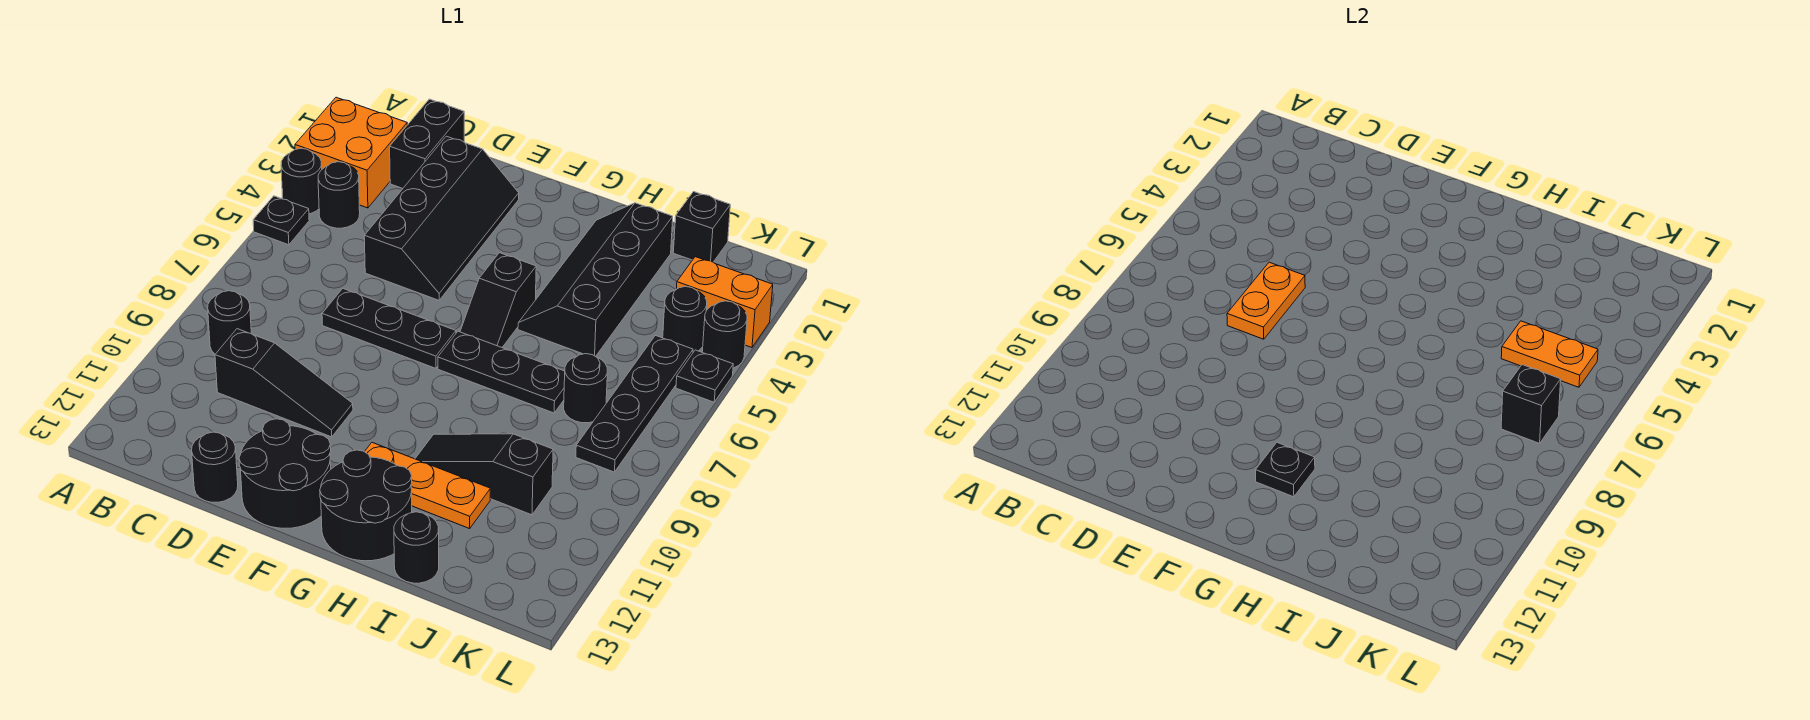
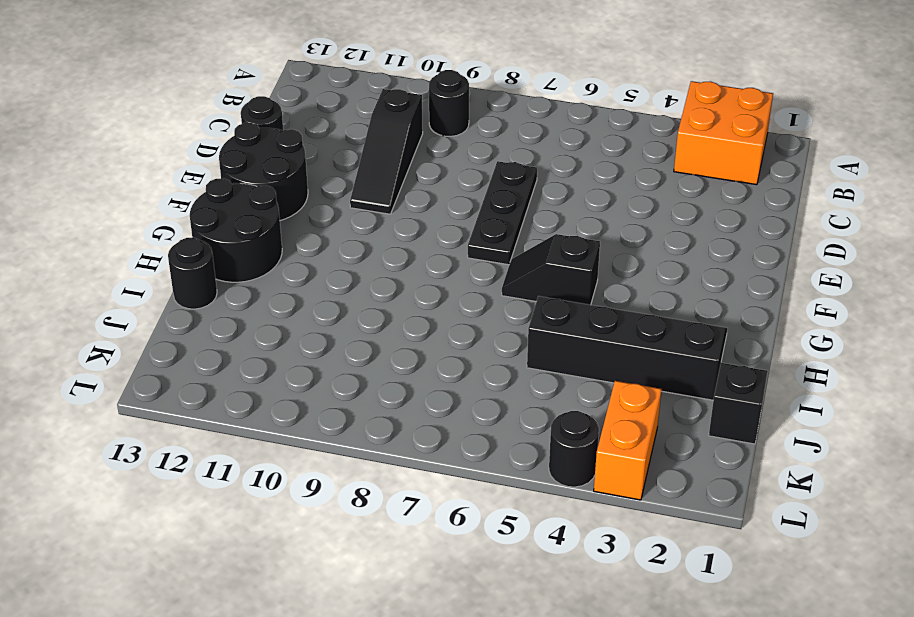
none -> black round brick A4 level 1
none -> black plate A5 level 1
none -> black round brick B4 level 1

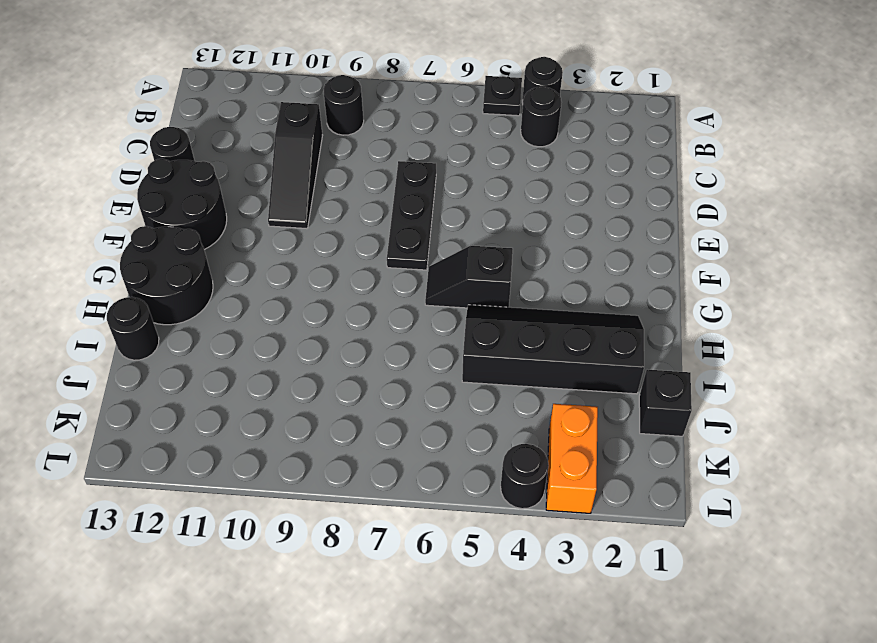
none -> orange brick A2:B3 level 1
none -> black brick C1:C2 level 1
none -> black slope D2:E5 level 1 top D

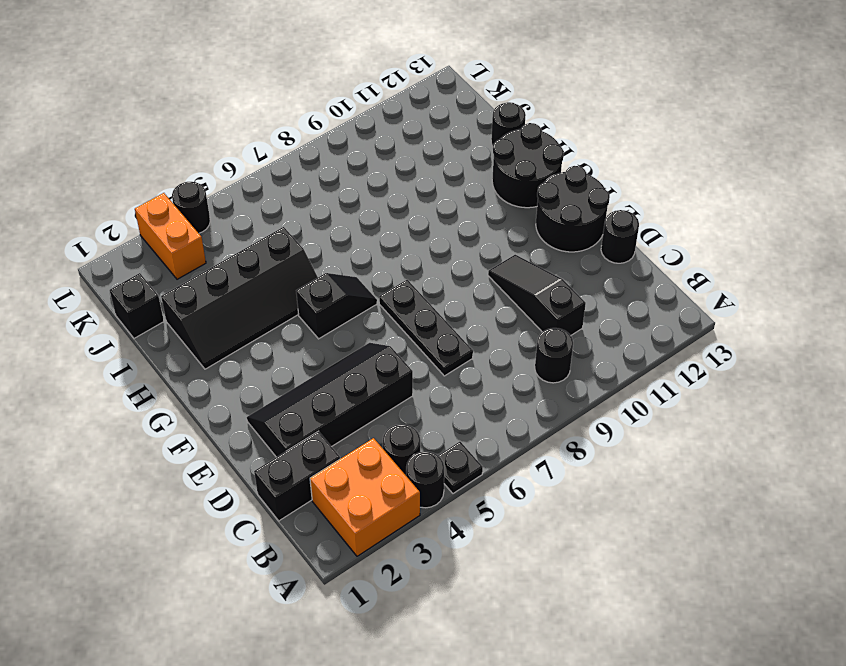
none -> black plate G7:I7 level 1
none -> orange plate G11:I11 level 1
none -> black slope H10:J10 level 1 top J

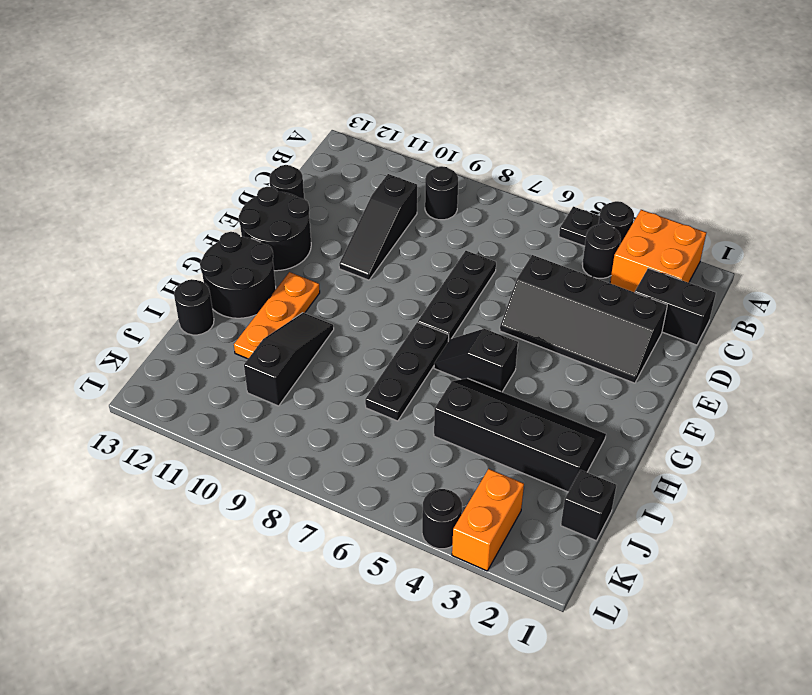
none -> black round brick J7 level 1
none -> black round brick K4 level 1
none -> black plate K5:K8 level 1

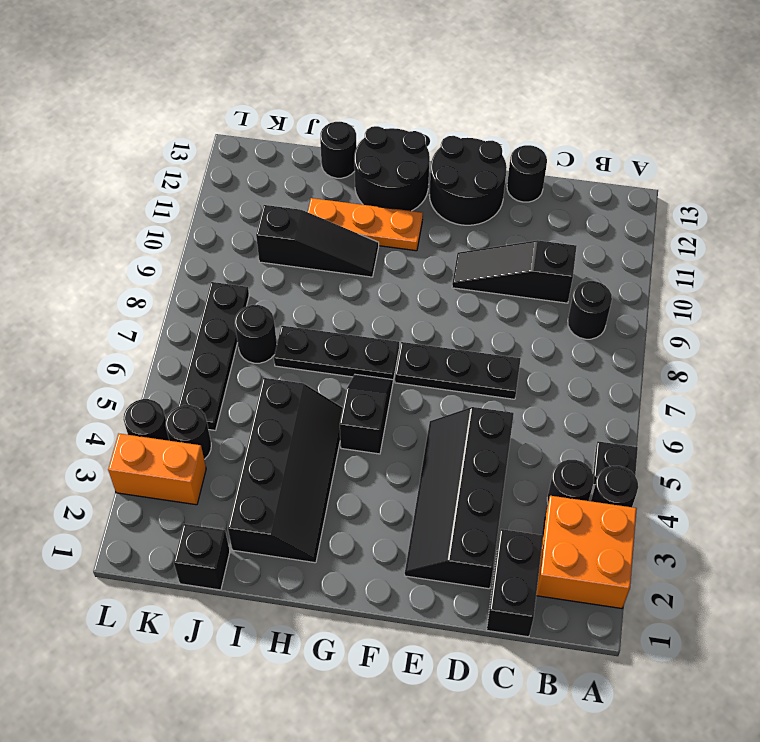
none -> black plate L5 level 1
none -> orange plate D6:D7 level 2
none -> black plate G11 level 2

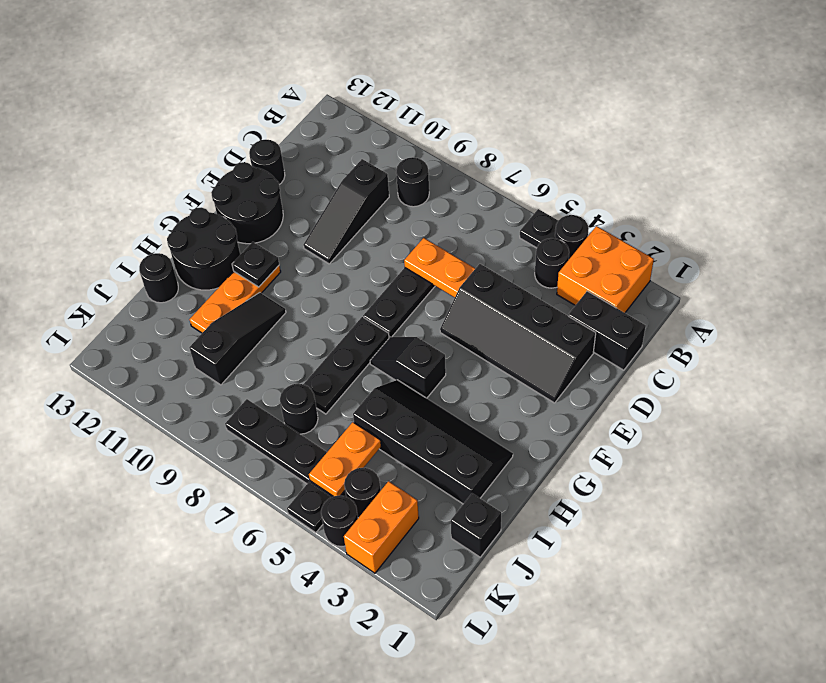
none -> black brick K7 level 2

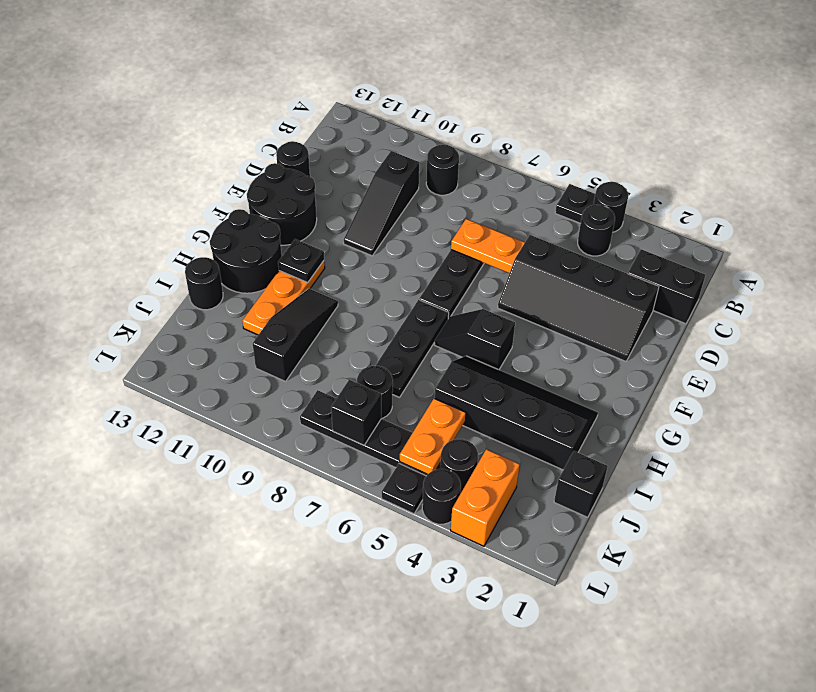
none -> orange brick A2:B3 level 1

